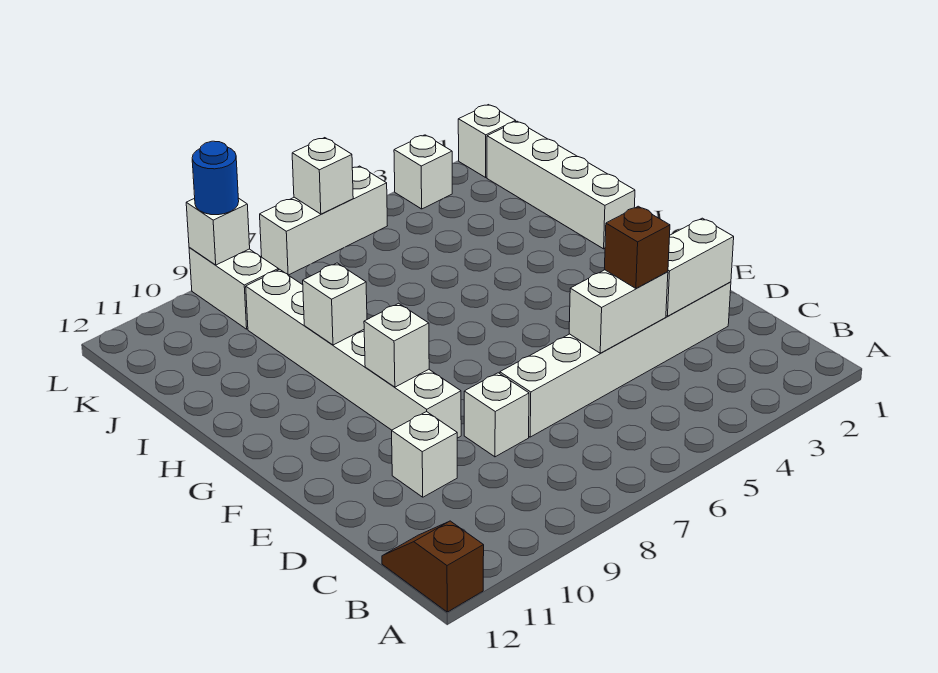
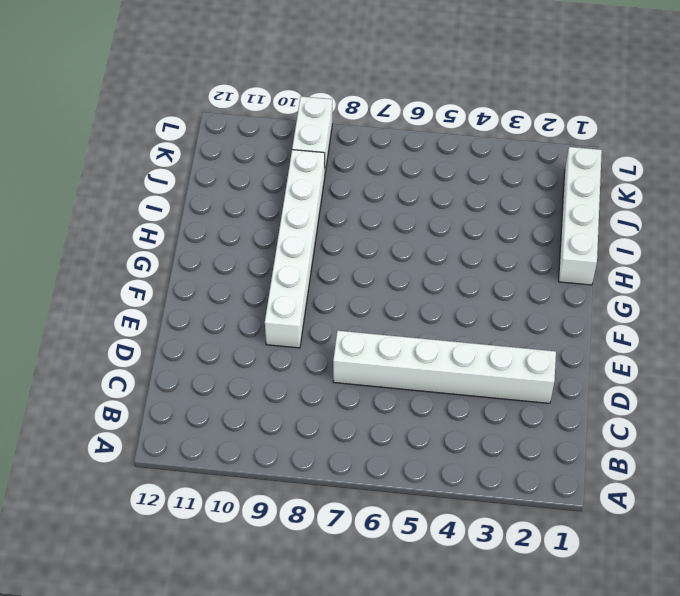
none -> brown slope A12:B12 level 1 top A
none -> white brick D8 level 1
none -> white brick D10 level 1

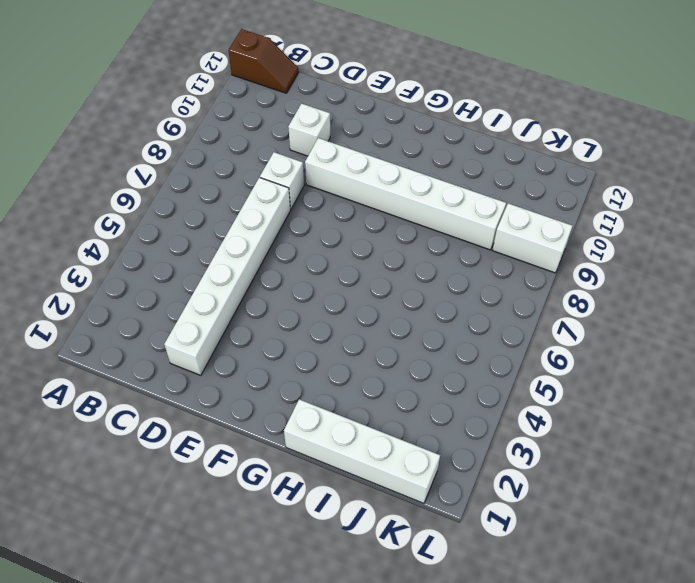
none -> white brick L1 level 1
none -> white brick L3 level 1
none -> white brick L5:L7 level 1

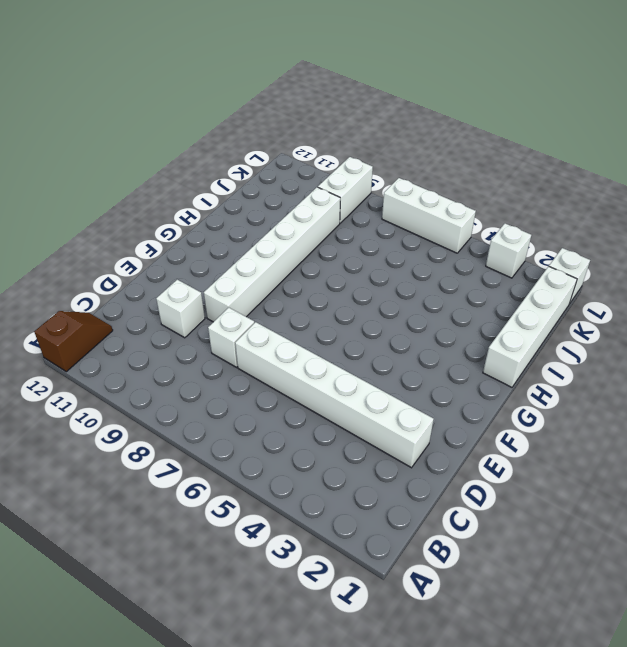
none -> white brick D2:D3 level 2
none -> white brick D4:D5 level 2
none -> white brick F9 level 2

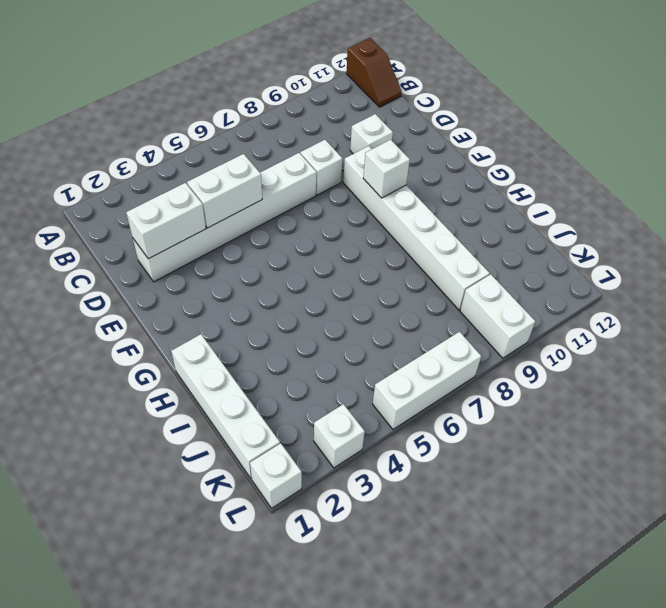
none -> white brick H9 level 2
none -> white brick L6 level 2
none -> white brick L9 level 2

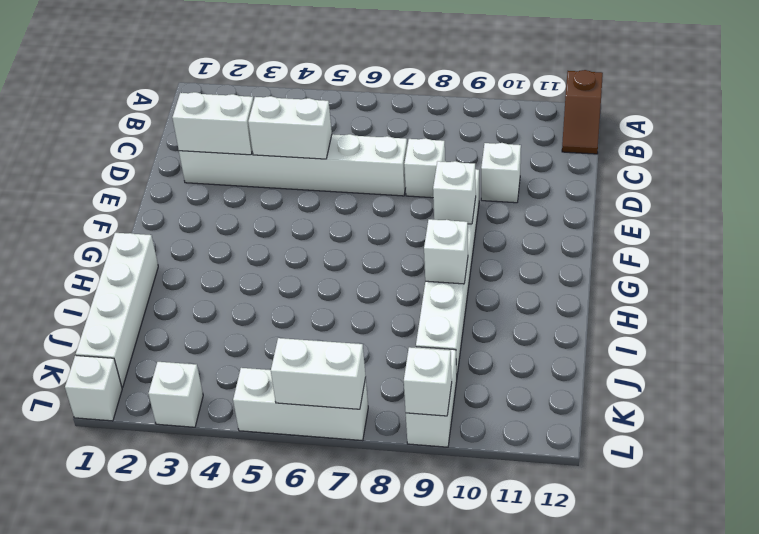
white brick L6:L7 level 2 -> white brick L6 level 2
none -> brown brick D4 level 3
none -> blue round brick L9 level 3

